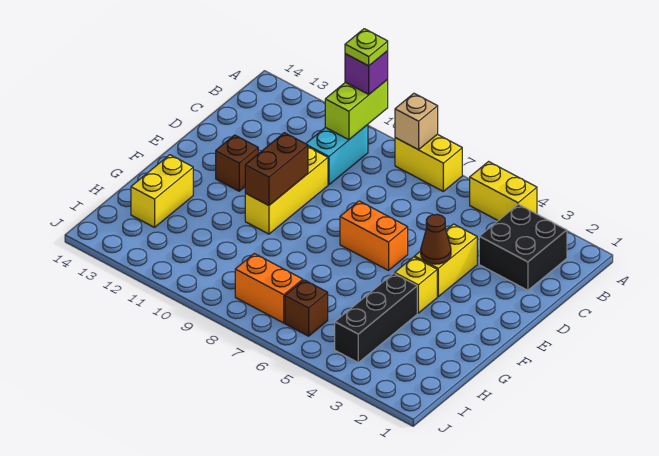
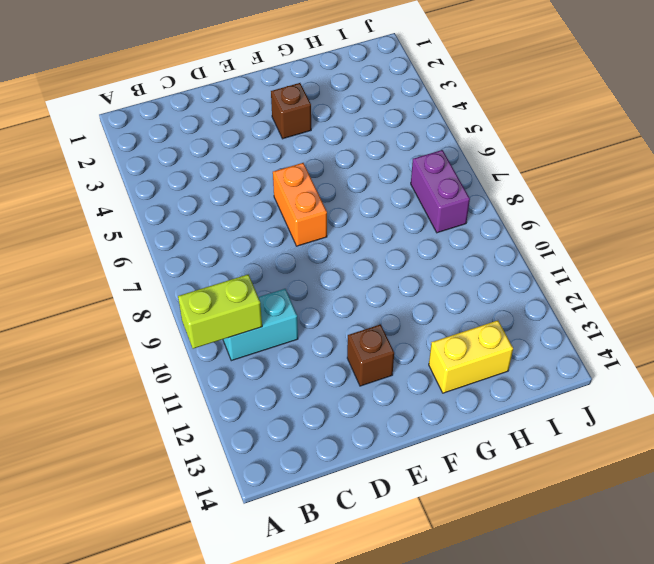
brown brick F3 level 1 -> brown brick I6 level 1
purple brick I7:I8 level 1 -> orange brick I7:I8 level 1
none -> yellow brick A4:A5 level 1
none -> yellow brick A7:A8 level 1
none -> black brick B2:C3 level 1

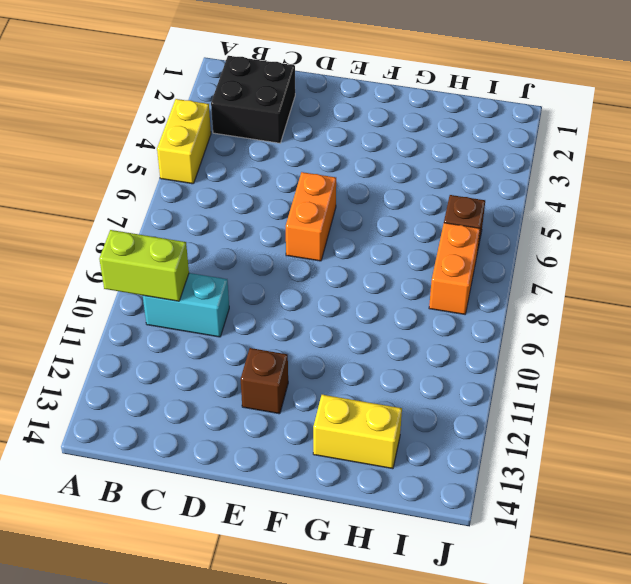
none -> yellow brick A7:A8 level 1
none -> yellow brick D4:E4 level 1
none -> yellow brick D10:F10 level 1

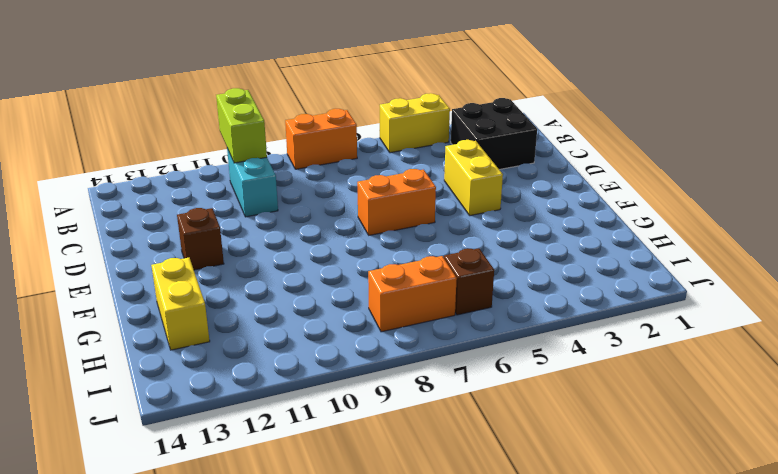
orange brick A7:A8 level 1 -> yellow brick A7:A8 level 1
none -> yellow brick D10:F10 level 1
none -> yellow brick F4 level 1
none -> black brick G4:I4 level 1

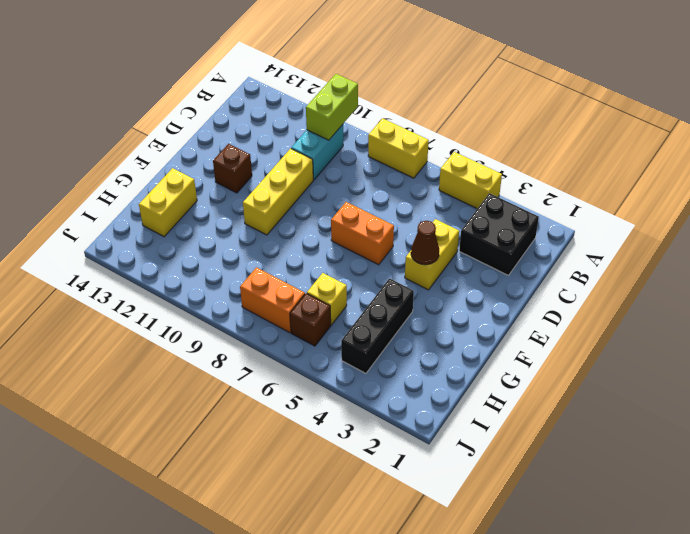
yellow brick H6 level 1 -> yellow brick F4 level 1
none -> tan brick A8 level 2
none -> brown brick E10:F10 level 2
none -> purple brick A10 level 3

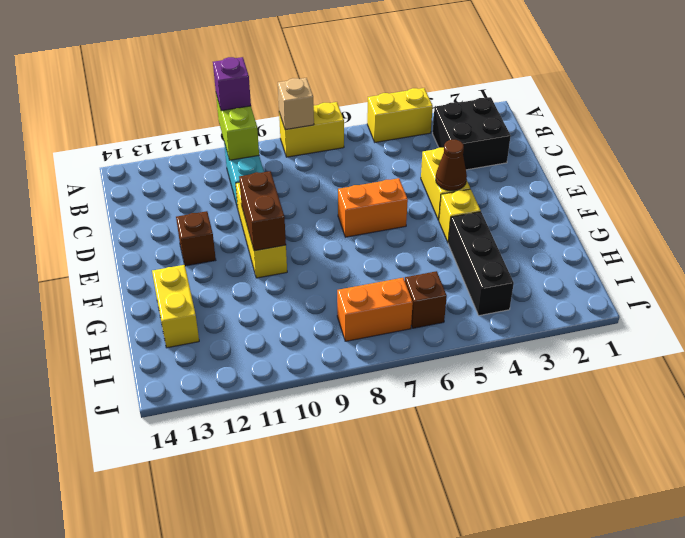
none -> lime plate A10 level 4

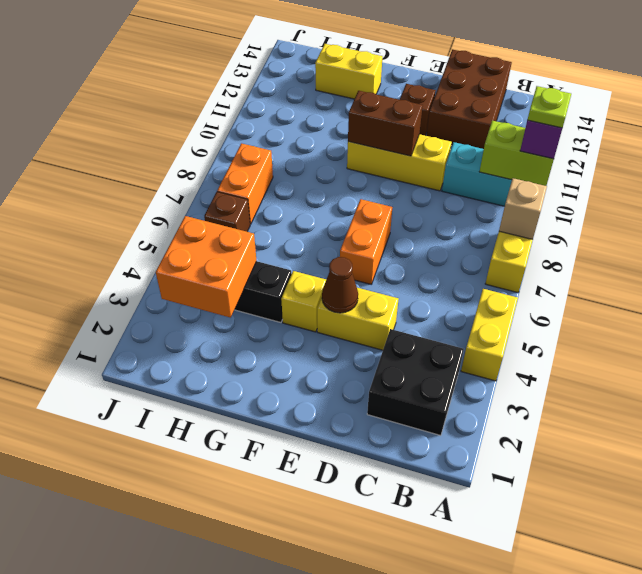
brown brick C12:D14 level 1 -> none
orange brick H3:I4 level 2 -> none

